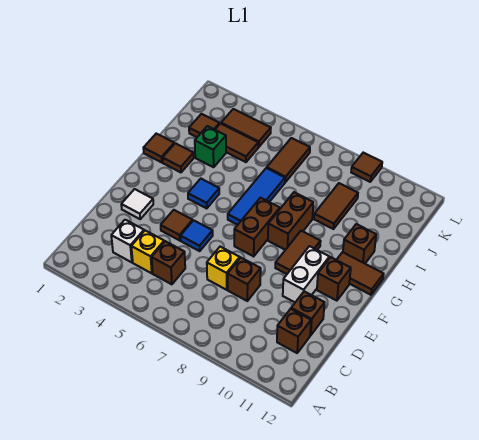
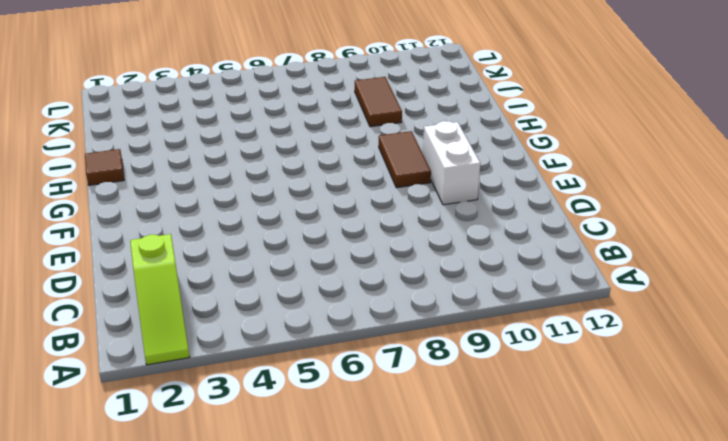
lime slope A2:C2 level 1 top C -> none
none -> white brick C3 level 1
none -> yellow brick C4 level 1
none -> brown brick C5 level 1

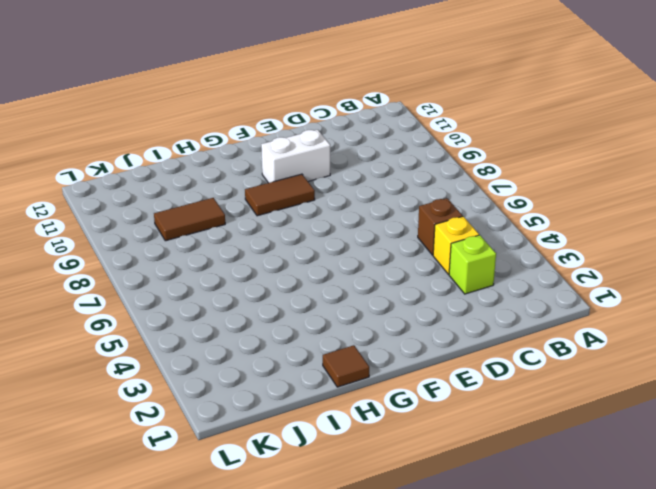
lime brick C3 level 1 -> white brick C3 level 1
none -> brown brick C11 level 1
none -> yellow brick D7 level 1
none -> brown brick D8 level 1

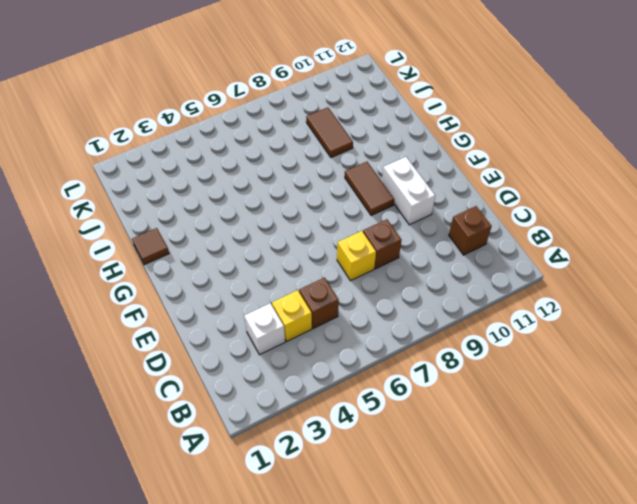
none -> brown brick D11 level 1
none -> white tile E2 level 1
none -> brown tile E4 level 1

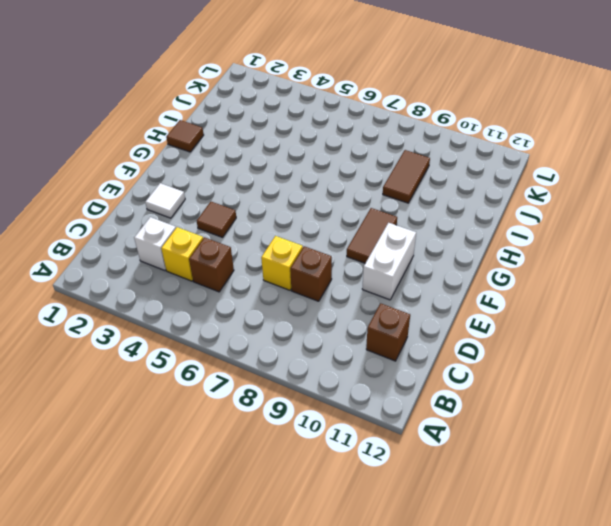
none -> brown brick D11 level 1
none -> blue tile E5 level 1
none -> brown brick F7:G7 level 1

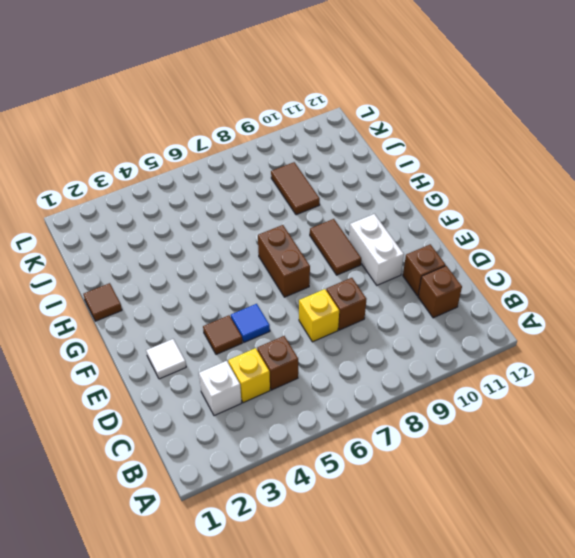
none -> brown brick F11 level 1
none -> blue tile G4 level 1
none -> blue tile G6:I6 level 1

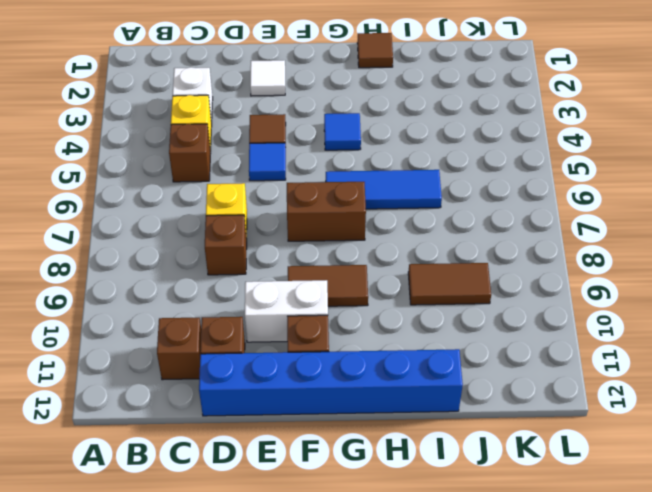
blue brick D12:I12 level 1 -> brown tile G11:G12 level 1
none -> brown brick G8:H8 level 1
none -> brown tile H2 level 1
none -> brown brick H11 level 1

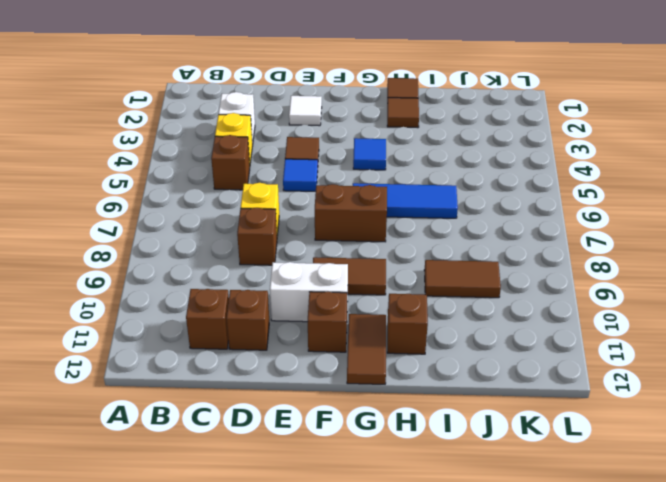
none -> brown brick G8:H8 level 1
none -> green brick I3 level 1
none -> brown tile J2 level 1

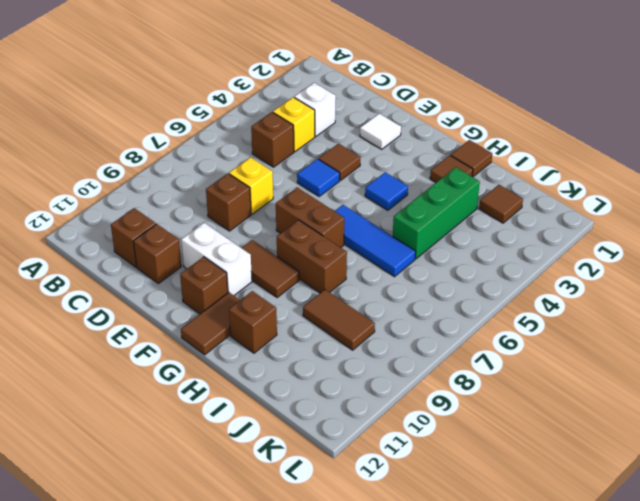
green brick I3:I5 level 1 -> green brick I3 level 1
none -> brown tile J3:J4 level 1
none -> brown tile J6:K6 level 1
none -> brown tile K3:K4 level 1

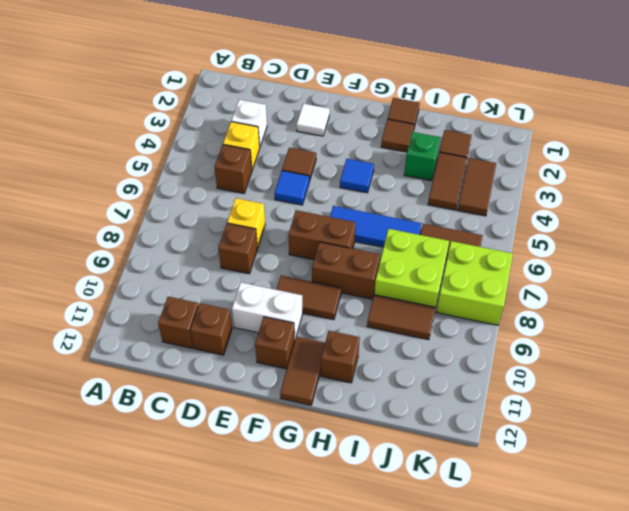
lime brick I7:J8 level 1 -> none
lime brick K7:L8 level 1 -> none
none -> brown tile L9 level 1

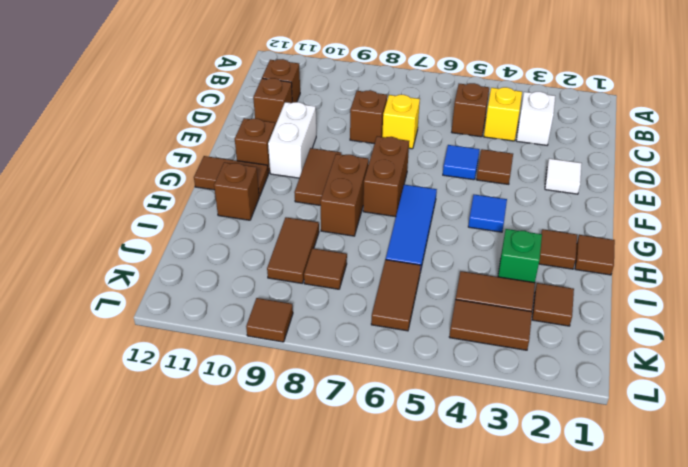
brown tile J8 level 1 -> none

